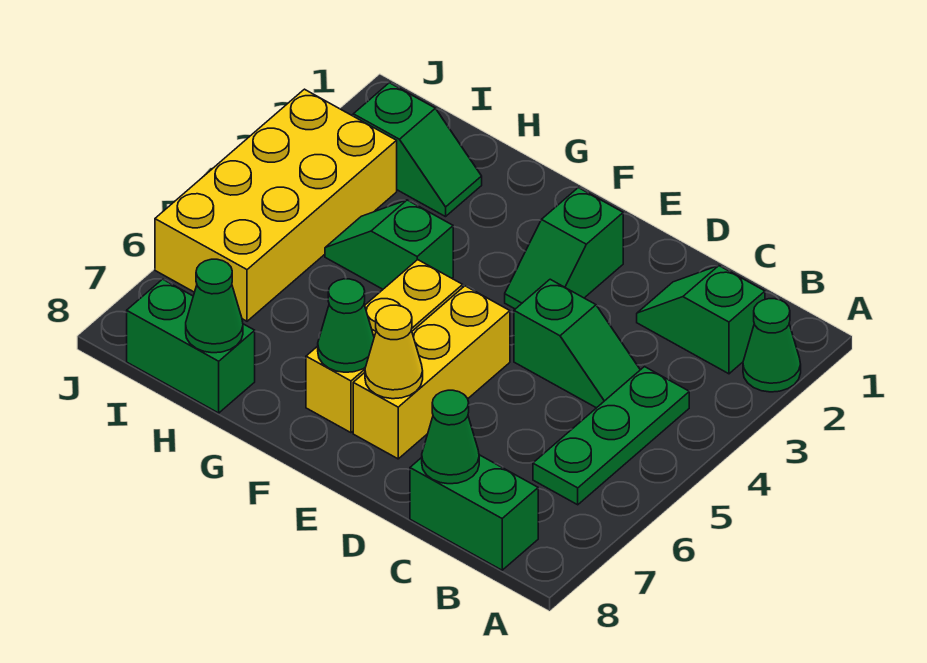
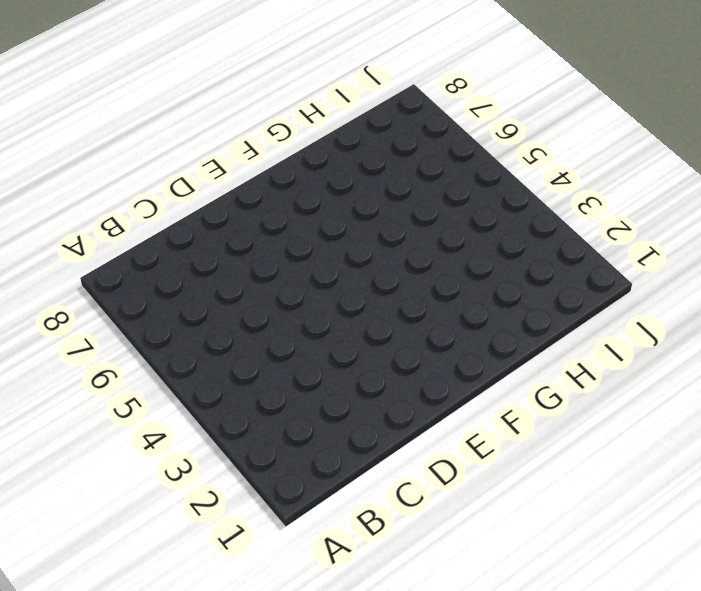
none -> green cone A2 level 1
none -> green slope B2:C2 level 1 top B
none -> green plate B4:B6 level 1

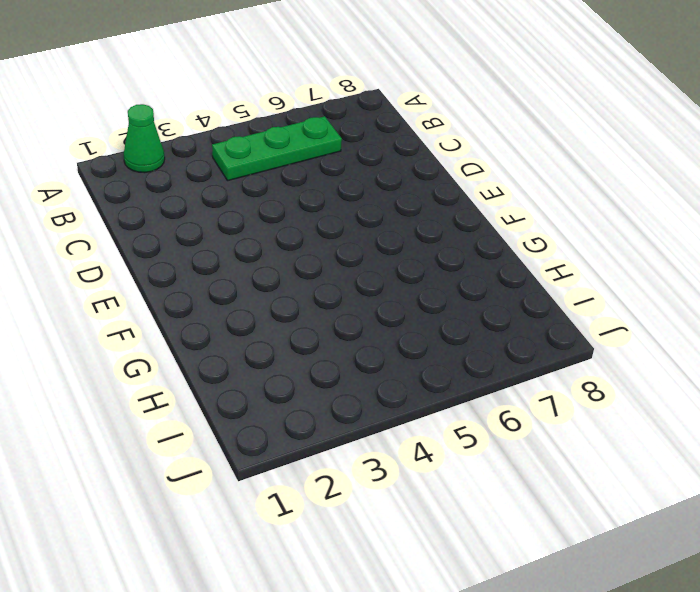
none -> green slope B2:C2 level 1 top B
none -> green brick B8:C8 level 1
none -> green slope C4:D4 level 1 top D

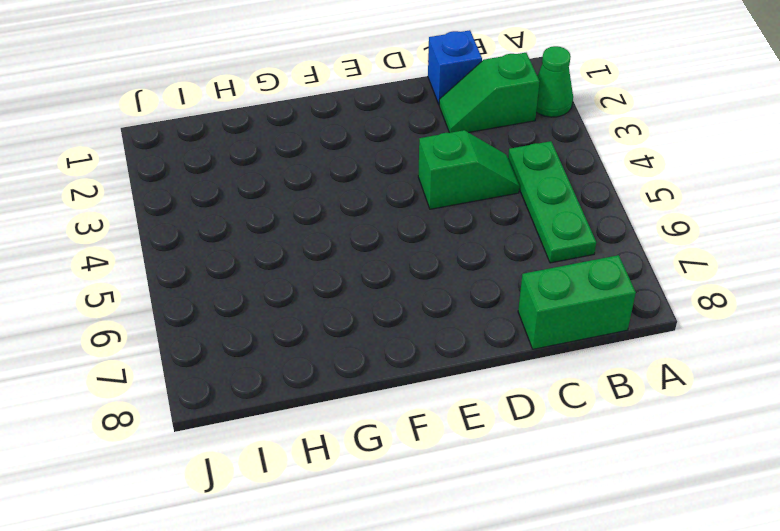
blue brick C1 level 1 -> none
none -> green slope E2:E3 level 1 top 2
none -> yellow brick E5:E7 level 1
none -> yellow brick F5:F7 level 1

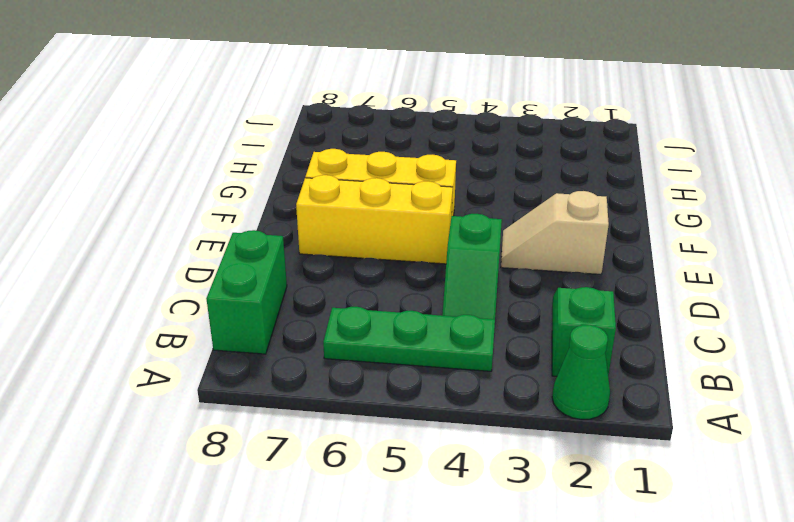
tan slope E2:E3 level 1 top 2 -> green slope E2:E3 level 1 top 2
none -> green slope G4:H4 level 1 top G
none -> green slope H2:I2 level 1 top I
none -> green brick H8:I8 level 1

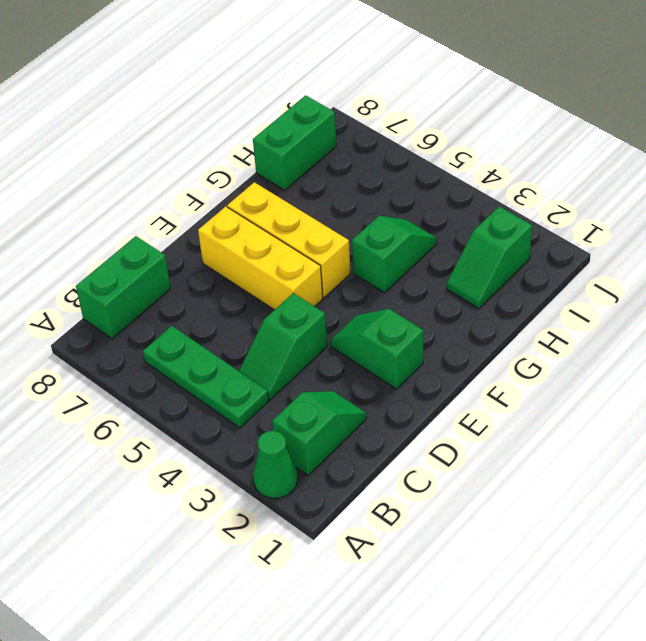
none -> yellow brick I3:J6 level 1
none -> green cone C8 level 2
none -> yellow cone E7 level 2

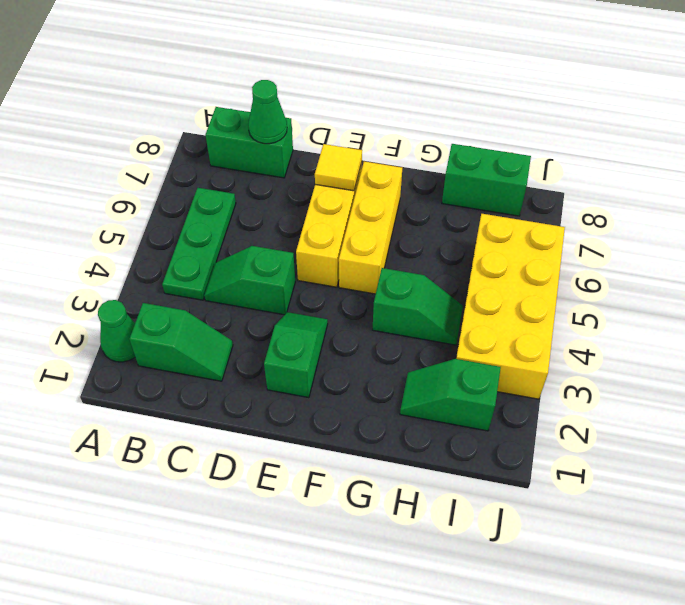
yellow tile E7 level 2 -> yellow cone E7 level 2
none -> green cone F7 level 2
none -> green cone H8 level 2

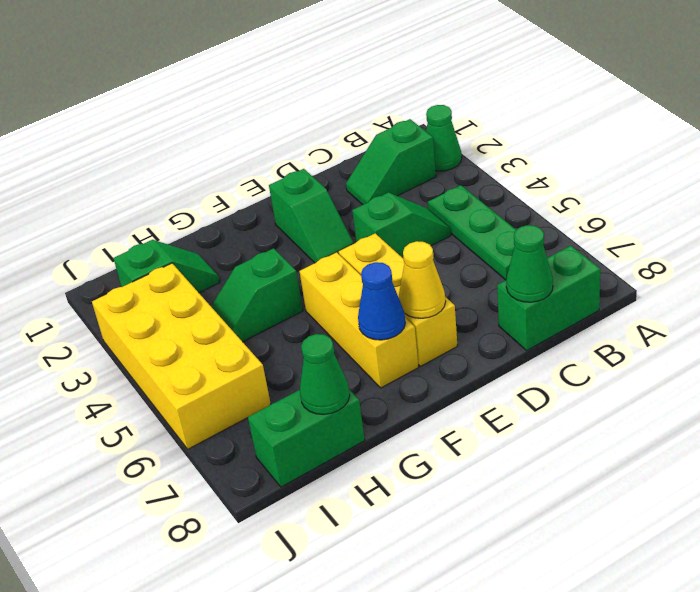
blue cone F7 level 2 -> green cone F7 level 2

